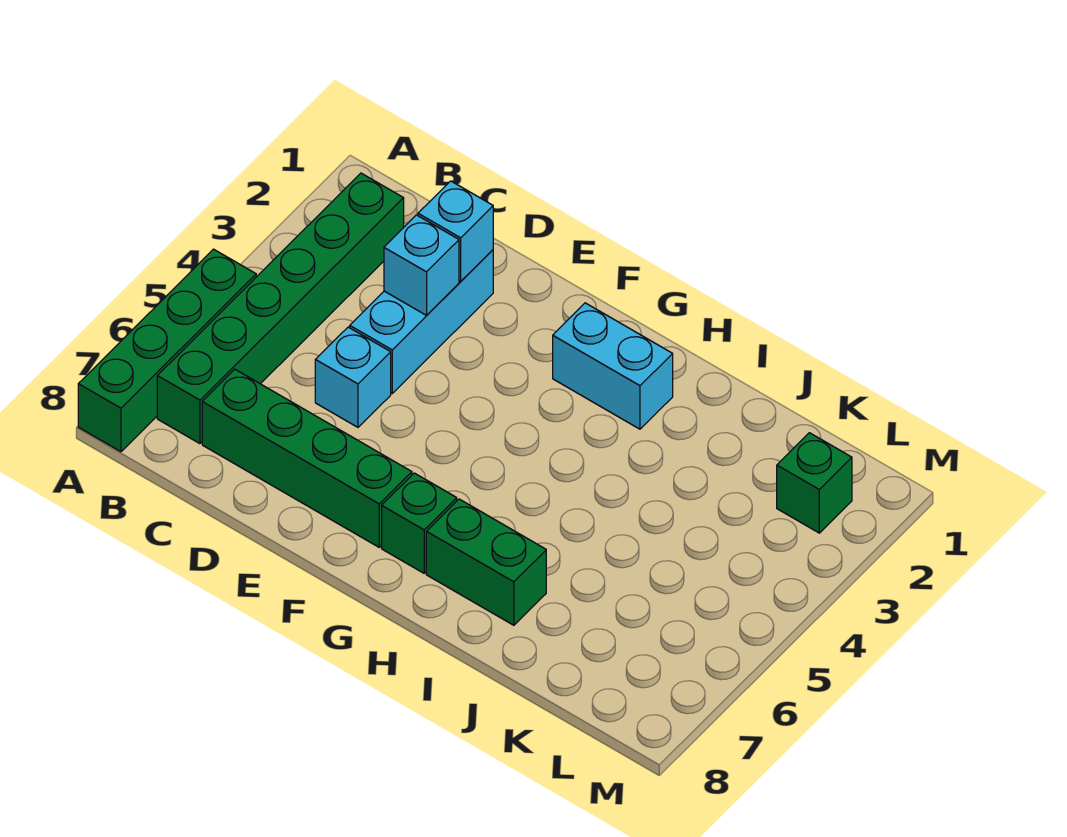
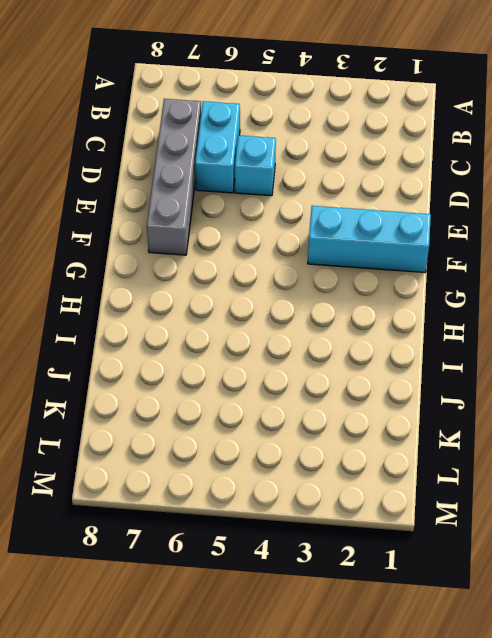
cyan brick C6:D6 level 1 -> cyan brick G2:H2 level 1
grey brick C7:F7 level 1 -> green brick C7:F7 level 1
cyan brick F1:F3 level 1 -> cyan brick D2:D4 level 1
none -> green brick A5:A8 level 1
none -> green brick B2:B7 level 1

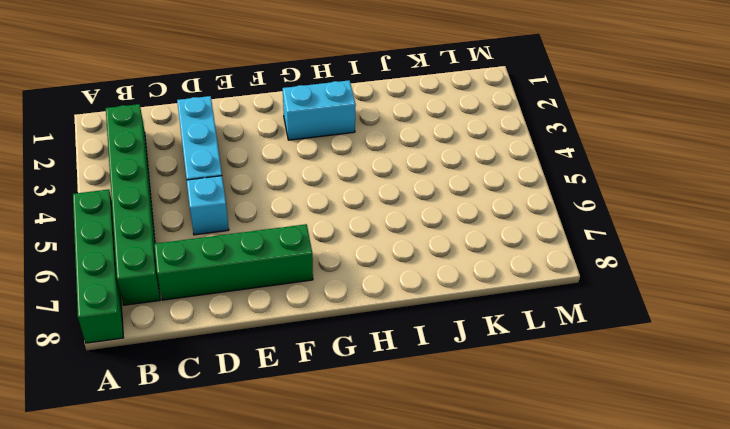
none -> green brick G7 level 1
none -> green brick H7:I7 level 1

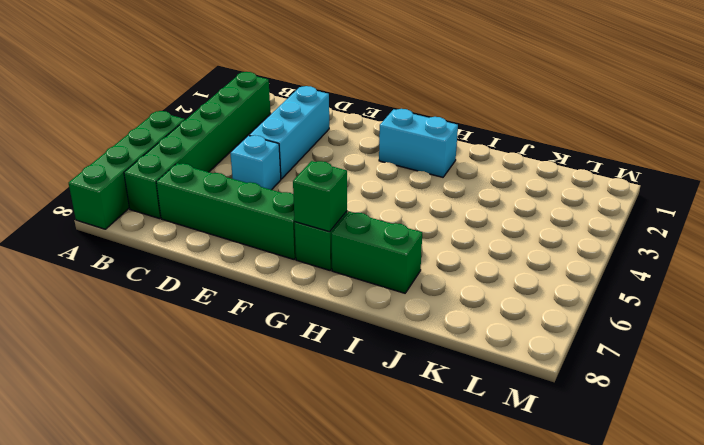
green brick G7 level 2 -> green brick L2 level 1
none -> cyan brick D2 level 2
none -> cyan brick D3 level 2

